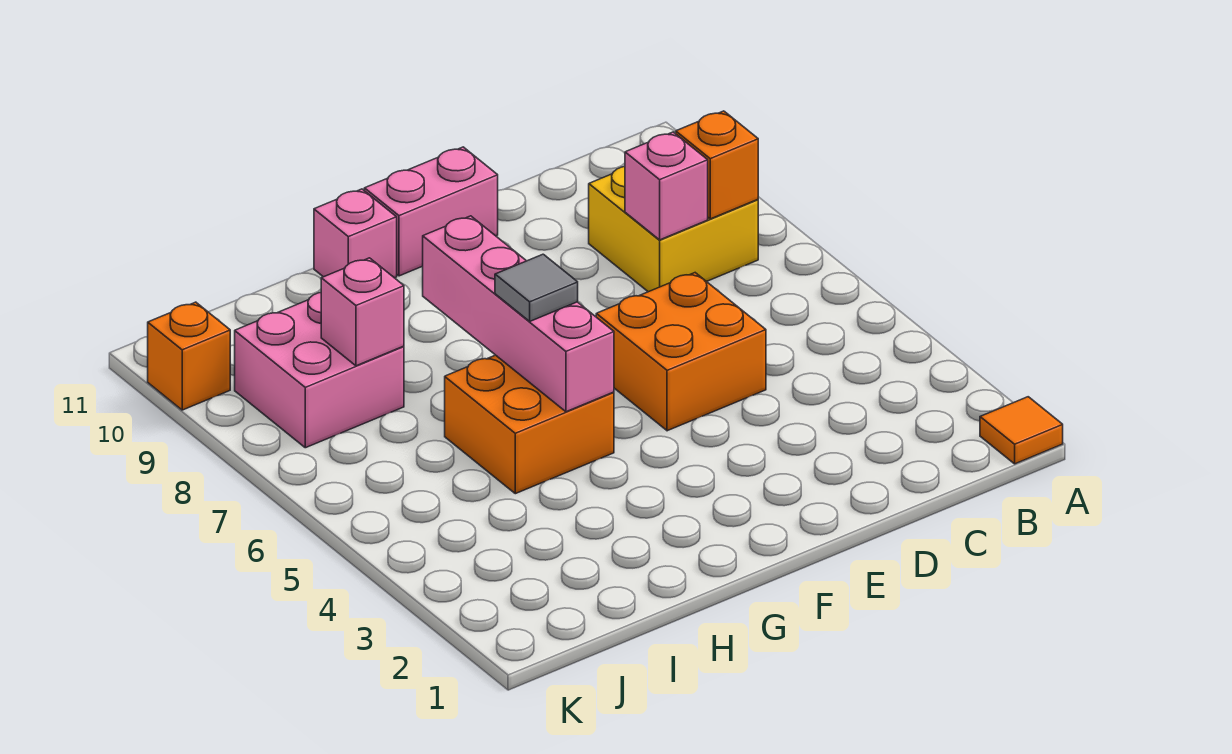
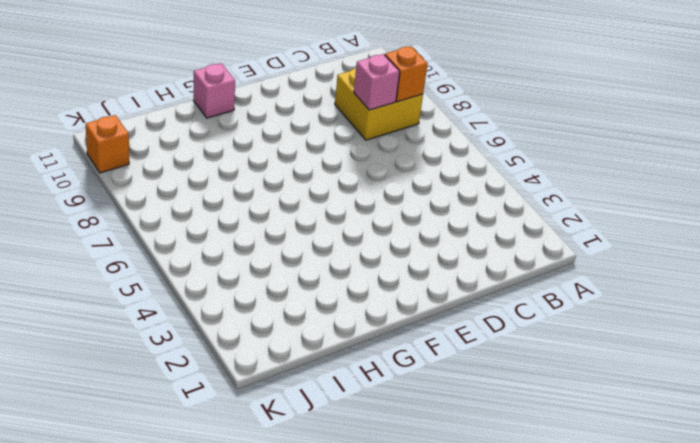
none -> orange tile A1 level 1
none -> orange brick D5:E6 level 1
none -> pink brick E11:F11 level 1

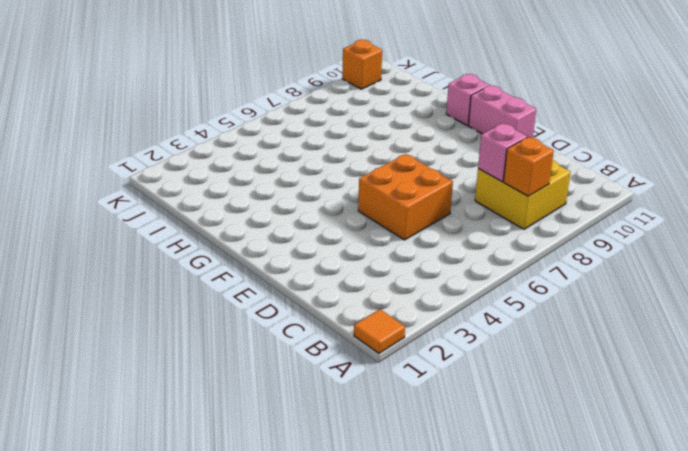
none -> orange brick G5:H6 level 1
none -> pink brick I8:J9 level 1
none -> pink brick G5:G8 level 2

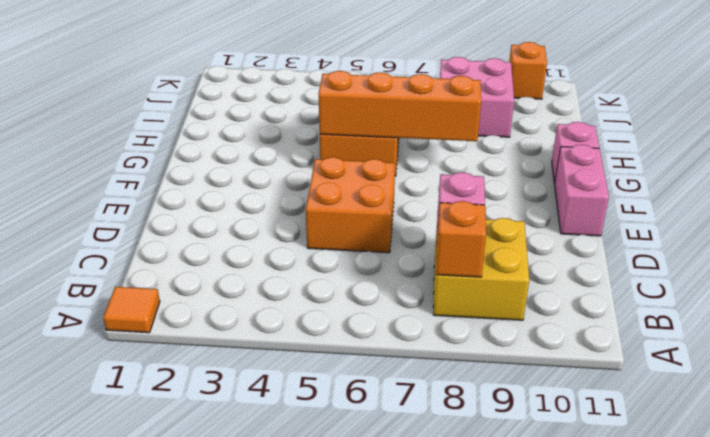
orange brick G5:G8 level 2 -> pink brick G5:G8 level 2
none -> pink brick I8 level 2
none -> grey tile G6 level 3

